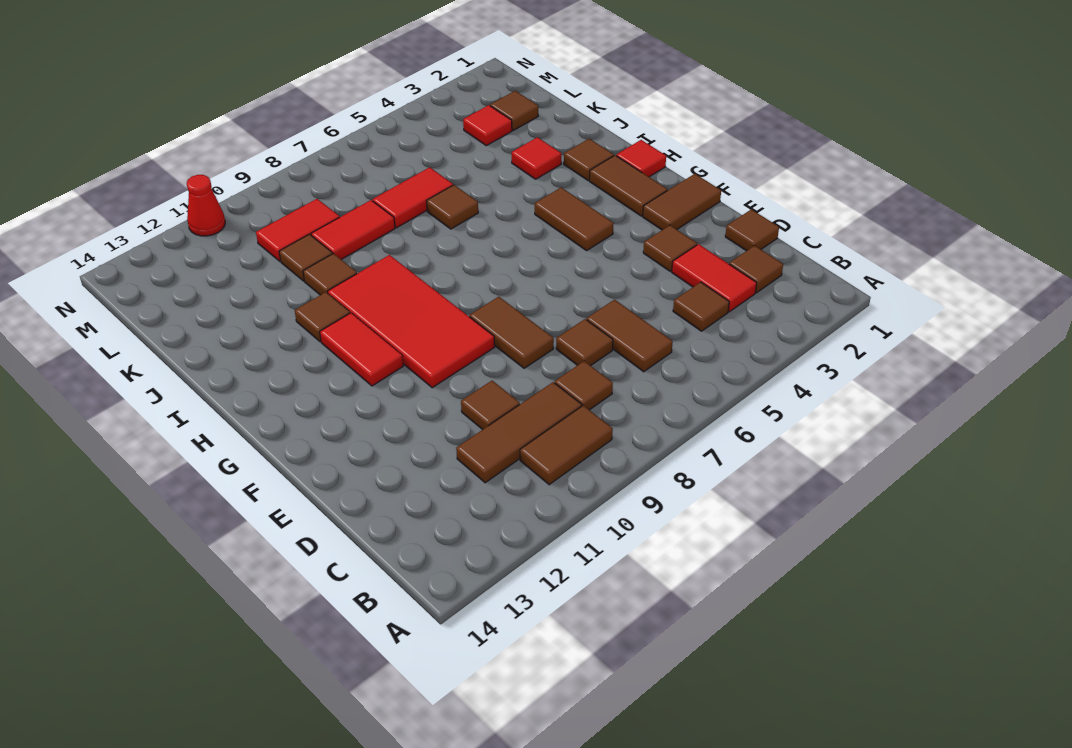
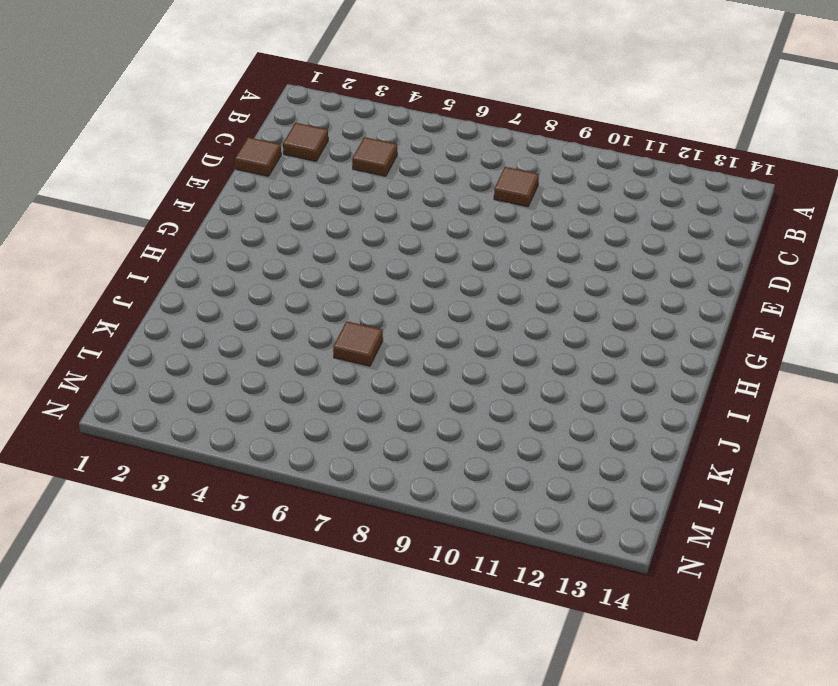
none -> brown tile B9:B10 level 1
none -> red tile C3:D3 level 1
none -> brown tile C6:D6 level 1
none -> brown tile C9:C11 level 1

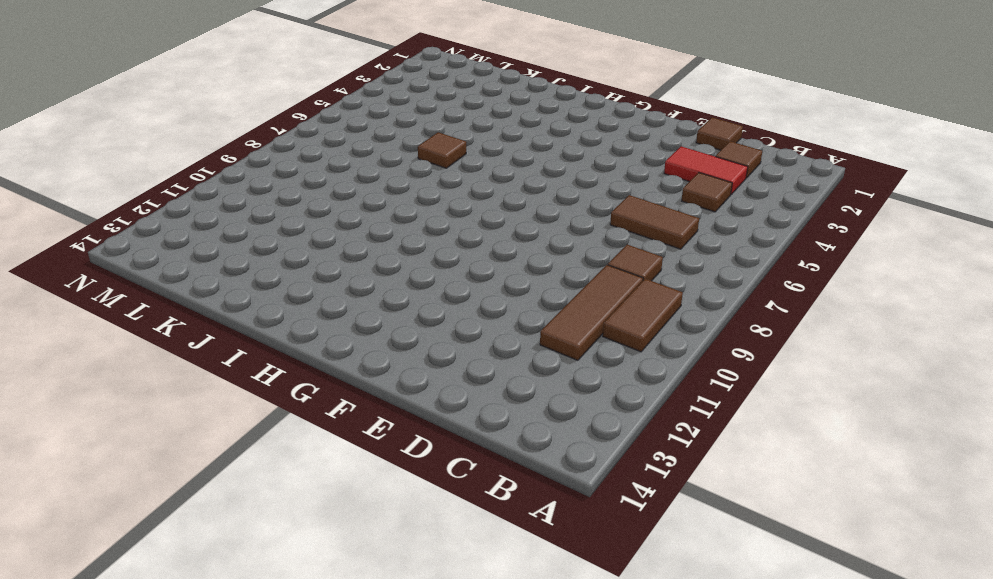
none -> brown tile D7 level 1
none -> brown tile D10 level 1
none -> brown tile E3 level 1
none -> brown tile E8:F8 level 1

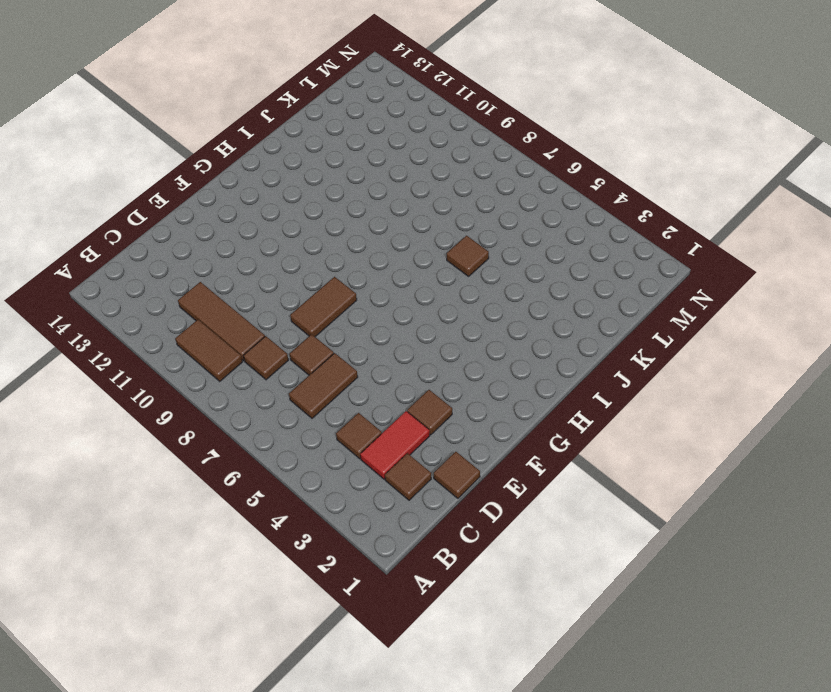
none -> brown tile D10 level 1
none -> brown tile F1:F2 level 1
none -> red tile F9:I10 level 1
none -> brown tile G2:H2 level 1

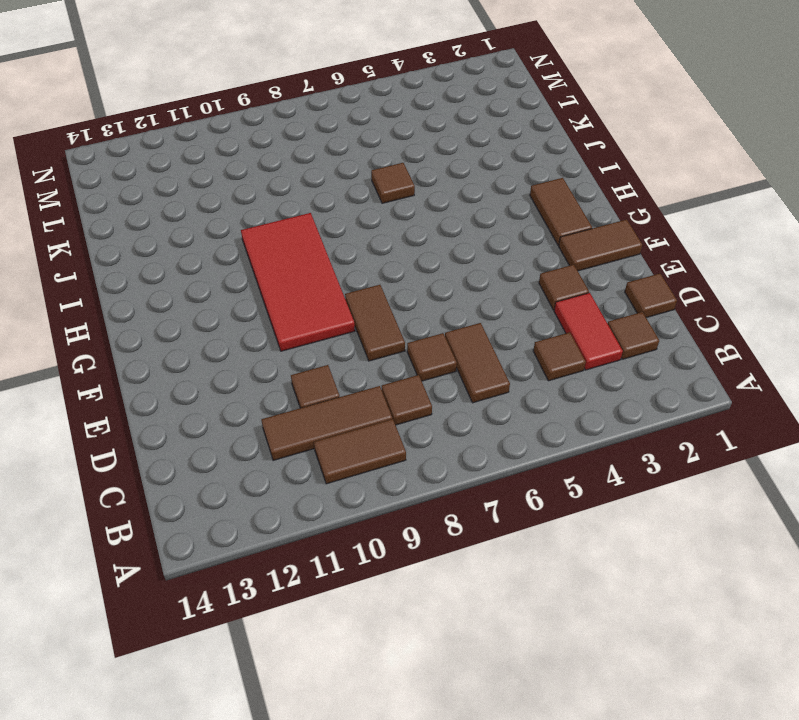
none -> brown tile G4:H4 level 1
none -> red tile G11:H11 level 1
none -> red tile H1 level 1
none -> brown tile I2 level 1

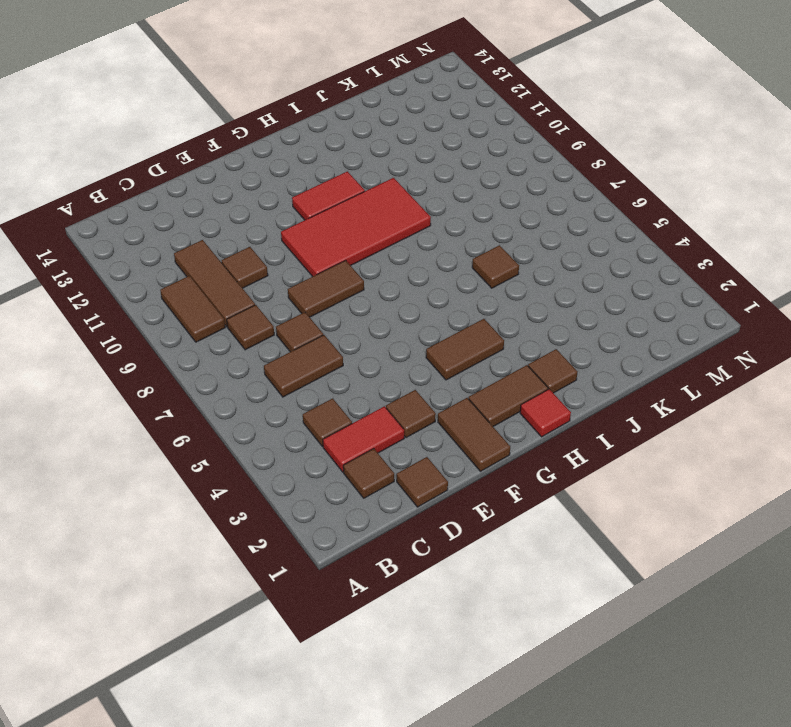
none -> brown tile I11 level 1
none -> red tile J3 level 1
none -> brown tile J10 level 1
none -> red tile K6:K7 level 1

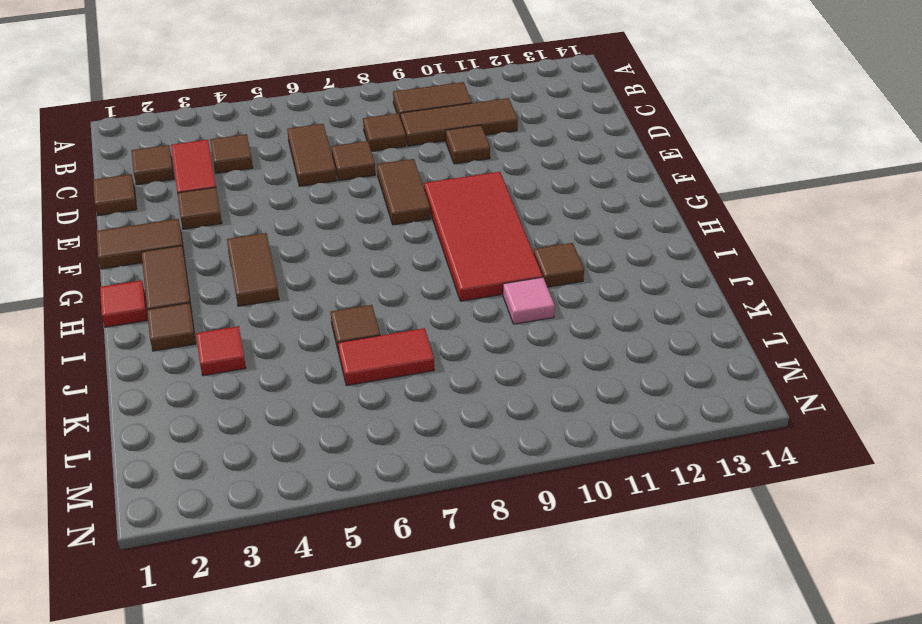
pink tile J10 level 1 -> brown tile J10 level 1
none -> red tile G11:H11 level 1
none -> red tile K8:K9 level 1
none -> brown tile K10 level 1
none -> brown tile L2 level 1

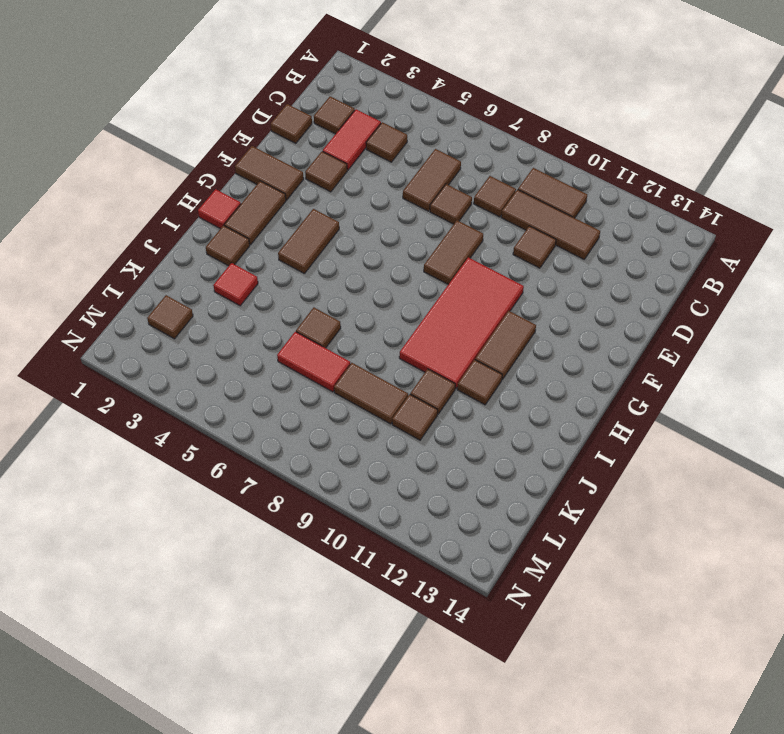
brown tile G11:H11 level 1 -> red tile G11:H11 level 1
brown tile K8:K9 level 1 -> red tile K8:K9 level 1
none -> red tile L3 level 1
none -> red tile L9:L10 level 1
none -> red cone N11 level 1

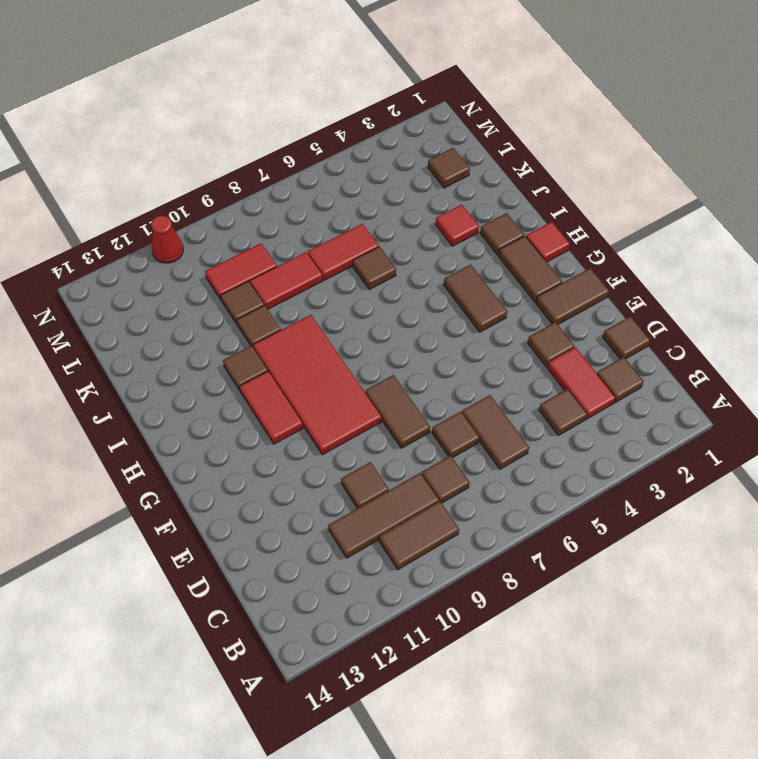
none -> red tile L3 level 1

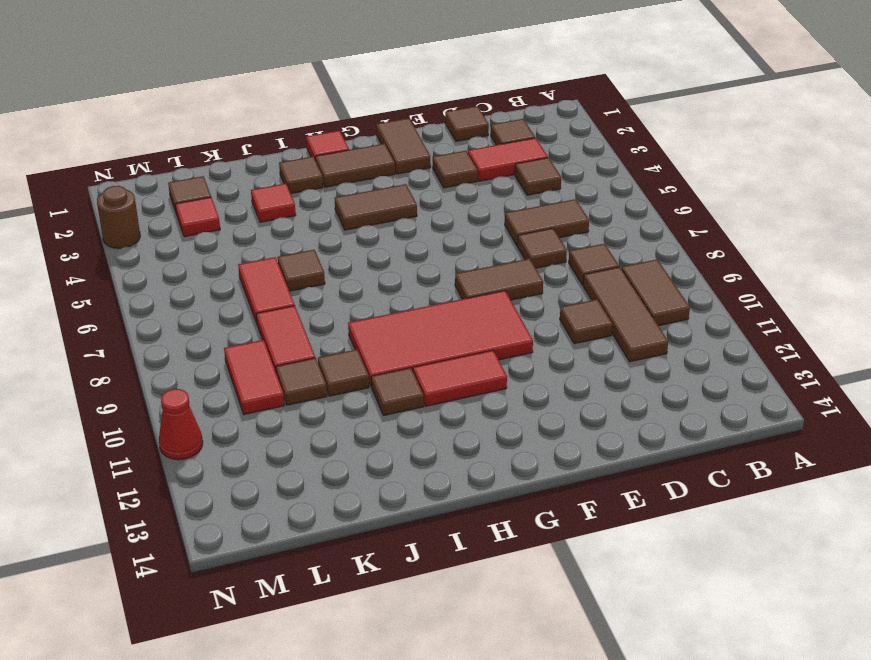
brown round brick N3 level 1 -> none

